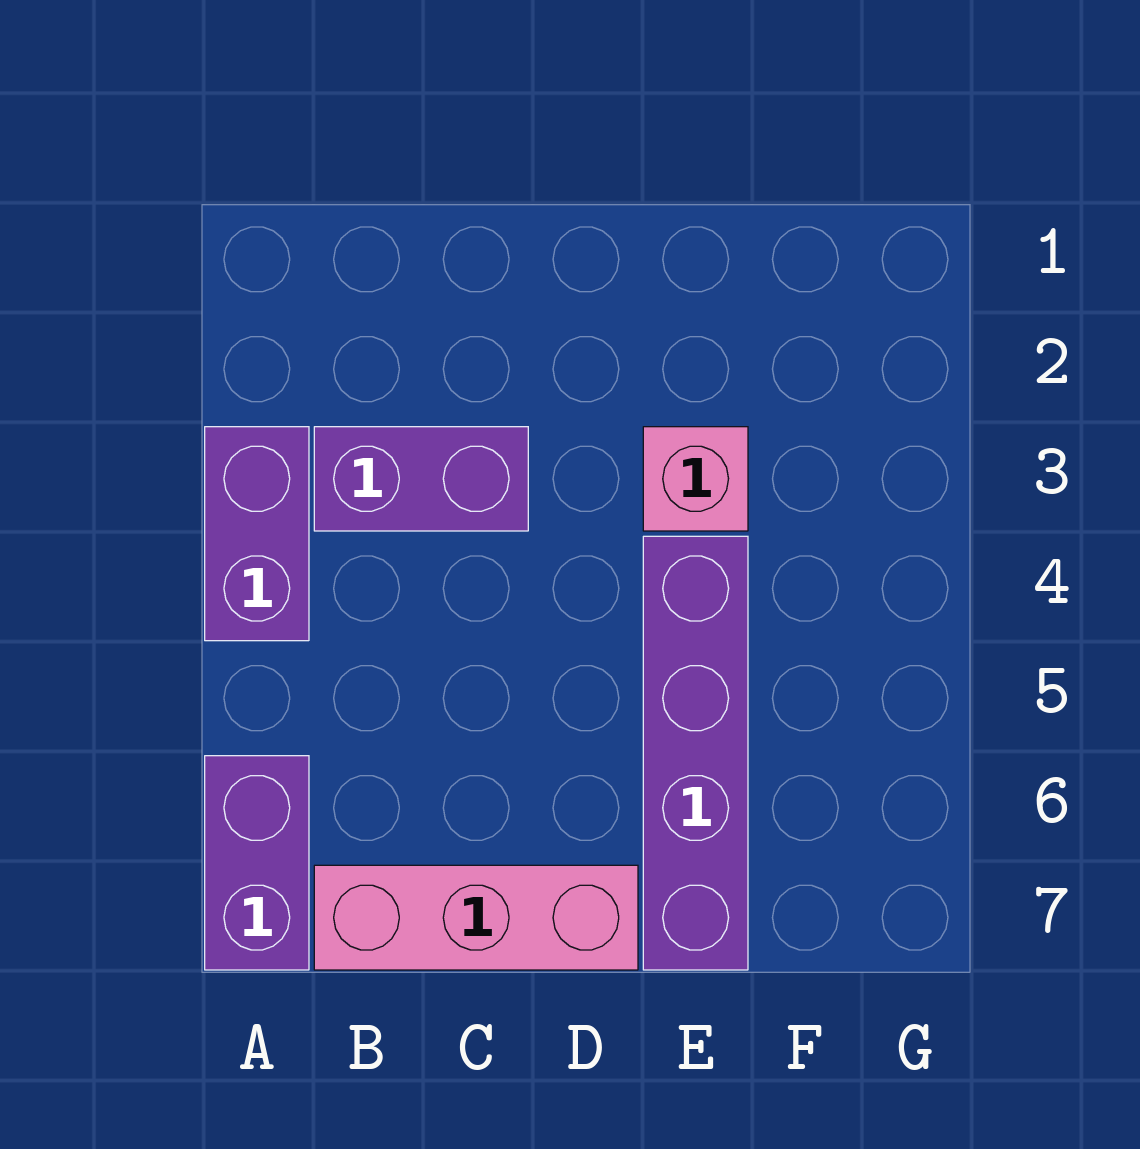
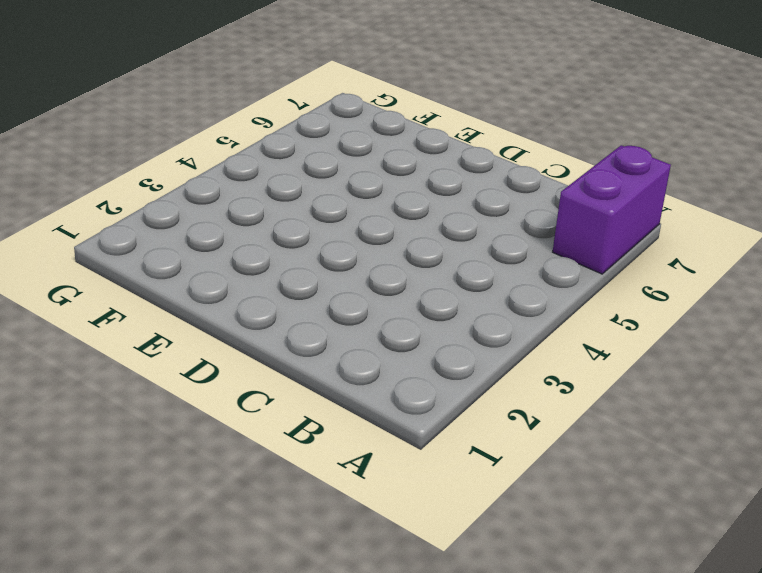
none -> purple brick A3:A4 level 1
none -> purple brick B3:C3 level 1

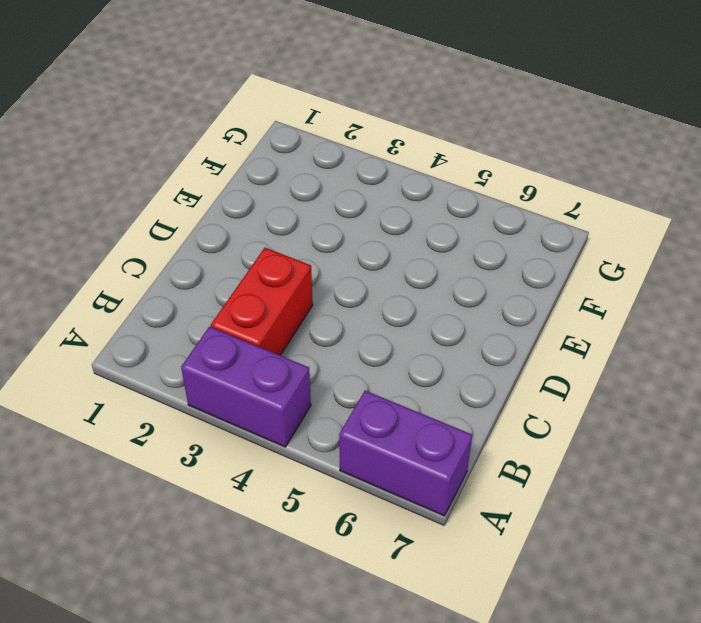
red brick B3:C3 level 1 -> purple brick B3:C3 level 1
none -> pink brick B7:D7 level 1
none -> pink brick E3 level 1

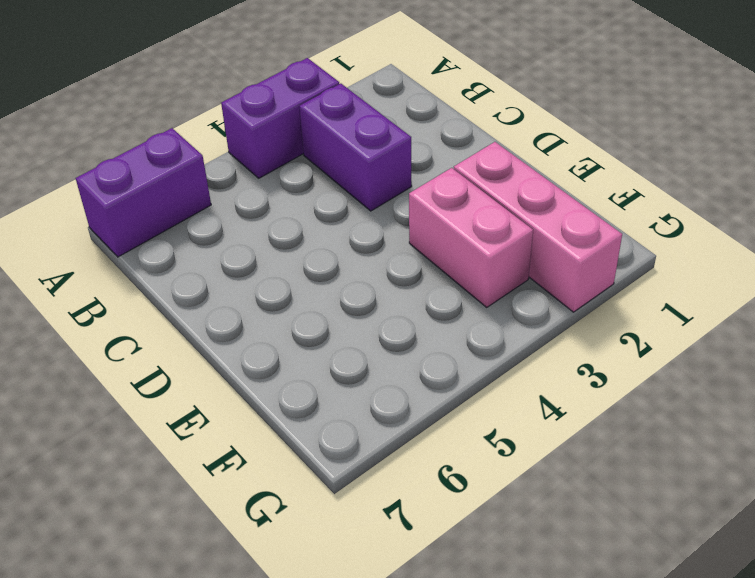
pink brick E2:G2 level 1 -> pink brick B7:D7 level 1
pink brick E3:F3 level 1 -> pink brick E3 level 1
none -> purple brick E4:E7 level 1

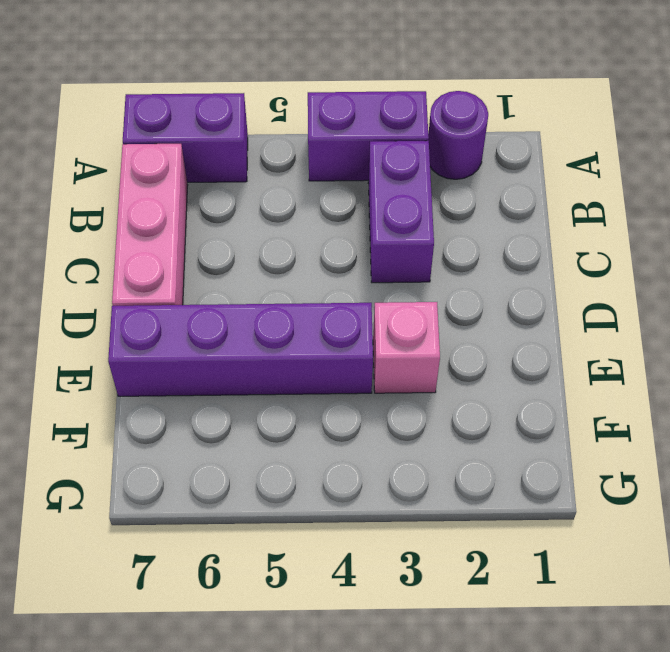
purple round brick A2 level 1 -> none

